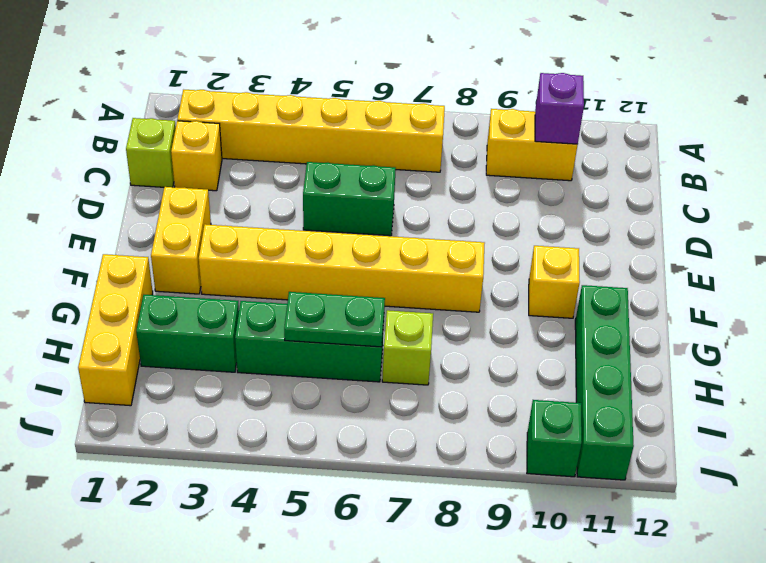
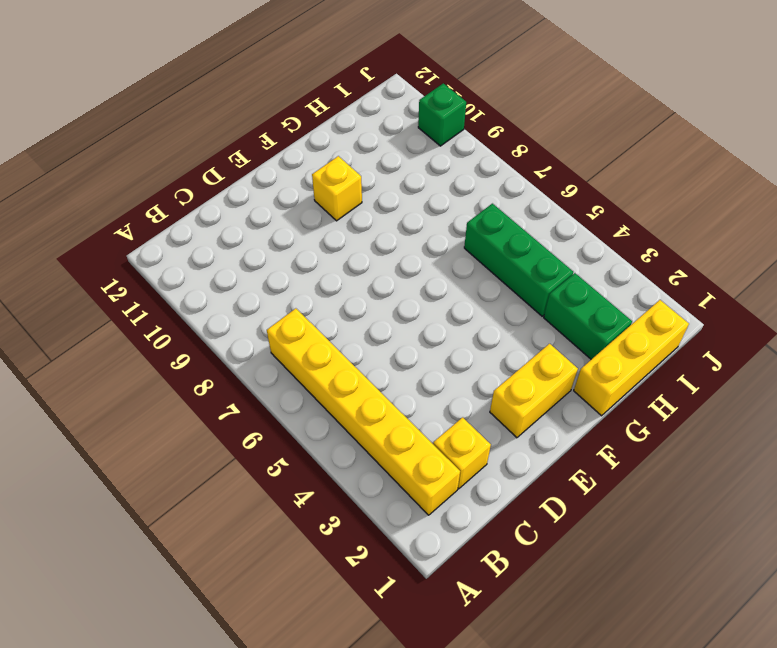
none -> yellow brick B9:B10 level 1
none -> lime brick C1 level 1
none -> green brick D5:D6 level 1

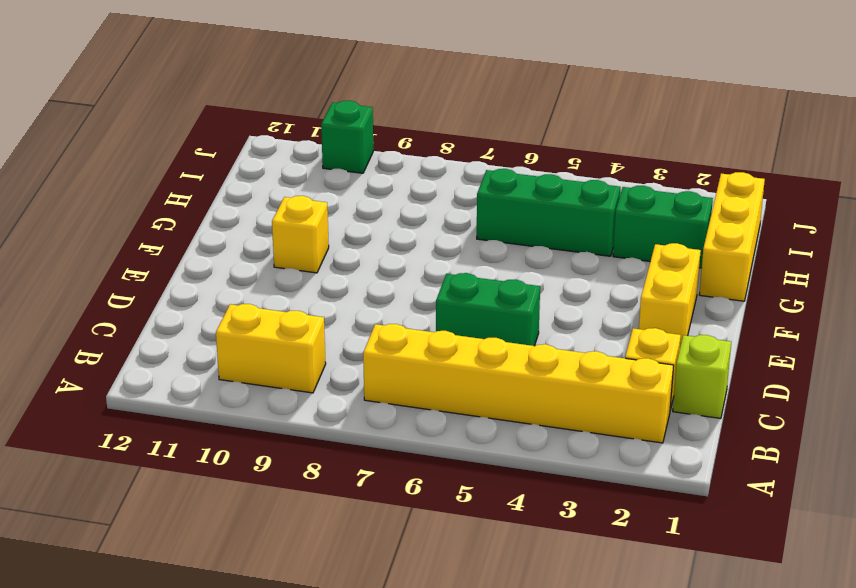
none -> yellow brick F3:F8 level 1
none -> green brick G11:J11 level 1
none -> lime brick H7 level 1

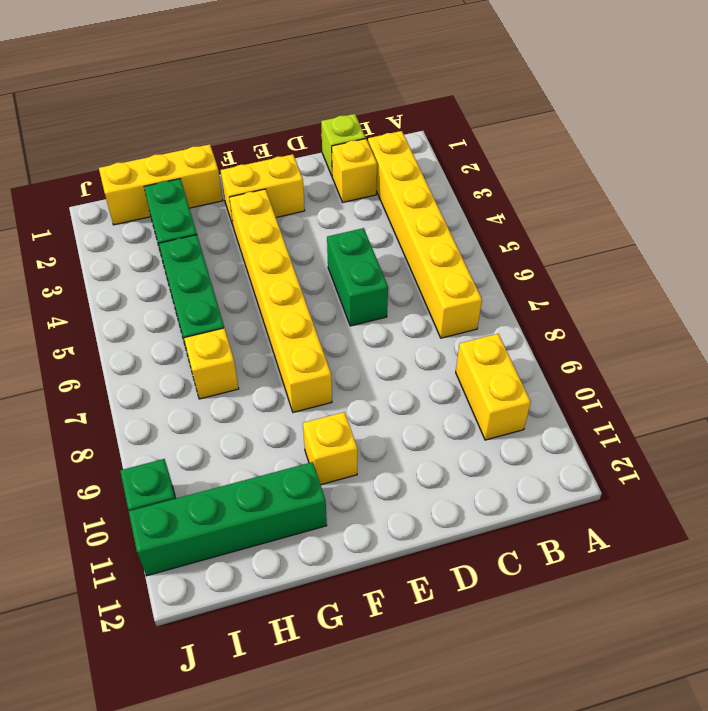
yellow brick H7 level 1 -> lime brick H7 level 1
none -> purple brick B10 level 2
none -> green plate H5:H6 level 2

